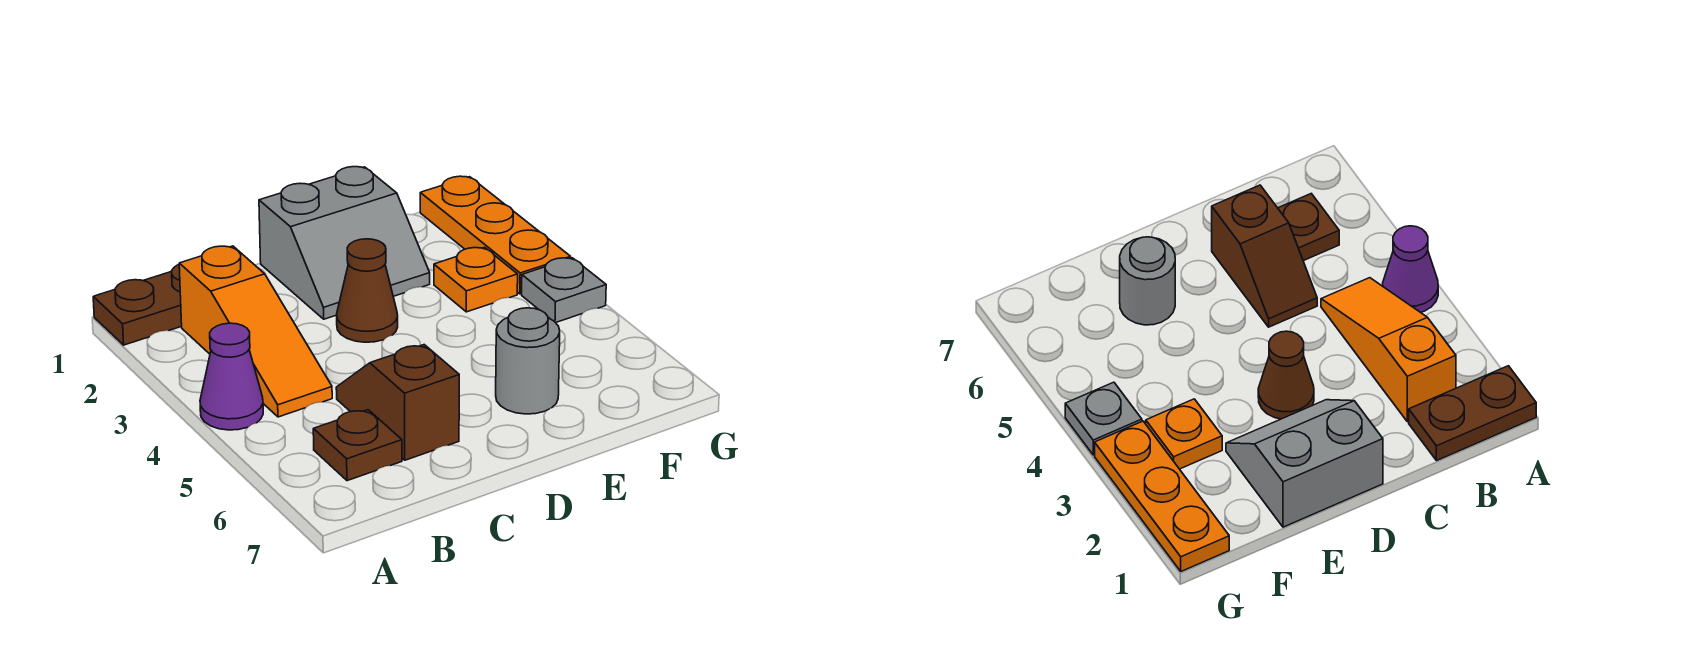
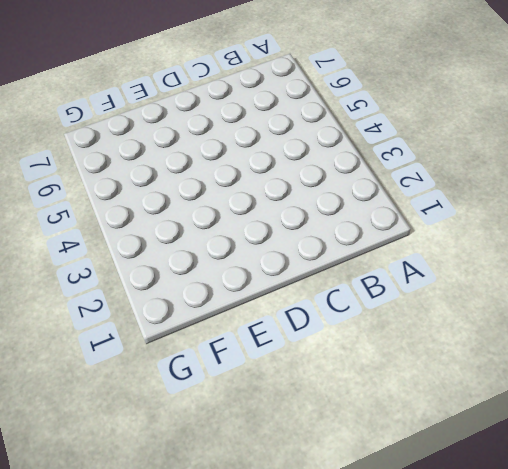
none -> brown plate A1:B1 level 1
none -> purple cone A4 level 1

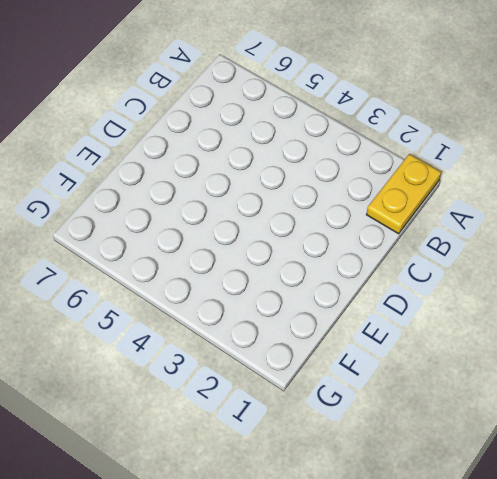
yellow plate A1:B1 level 1 -> brown plate A1:B1 level 1
none -> purple cone A4 level 1
none -> orange slope B2:B4 level 1 top 2

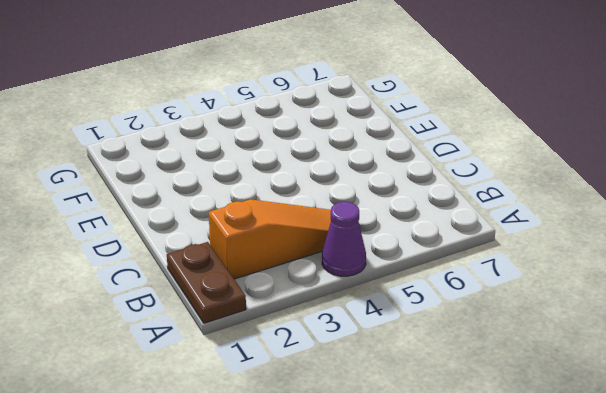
none -> brown plate B6 level 1
none -> brown slope C5:C6 level 1 top 6

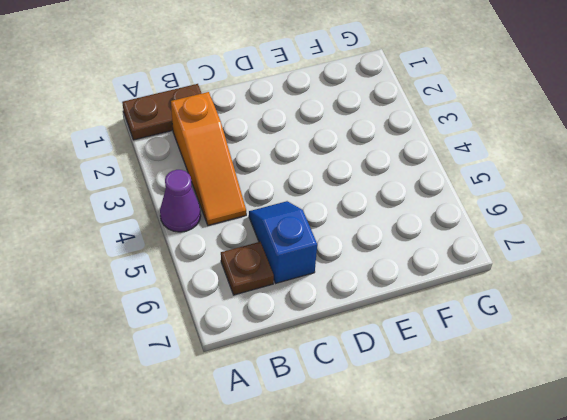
blue slope C5:C6 level 1 top 6 -> brown slope C5:C6 level 1 top 6
none -> grey slope D1:E2 level 1 top 1
none -> brown cone D3 level 1

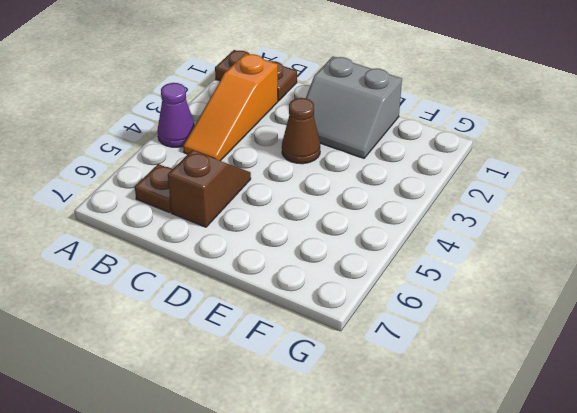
none -> grey round brick E6 level 1
none -> orange plate F3 level 1

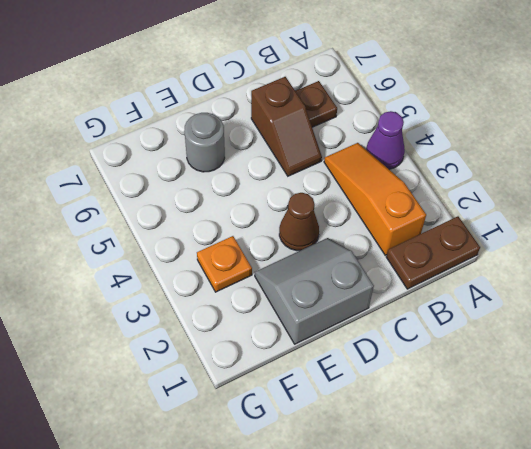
none -> orange plate G1:G3 level 1
none -> grey plate G4 level 1

